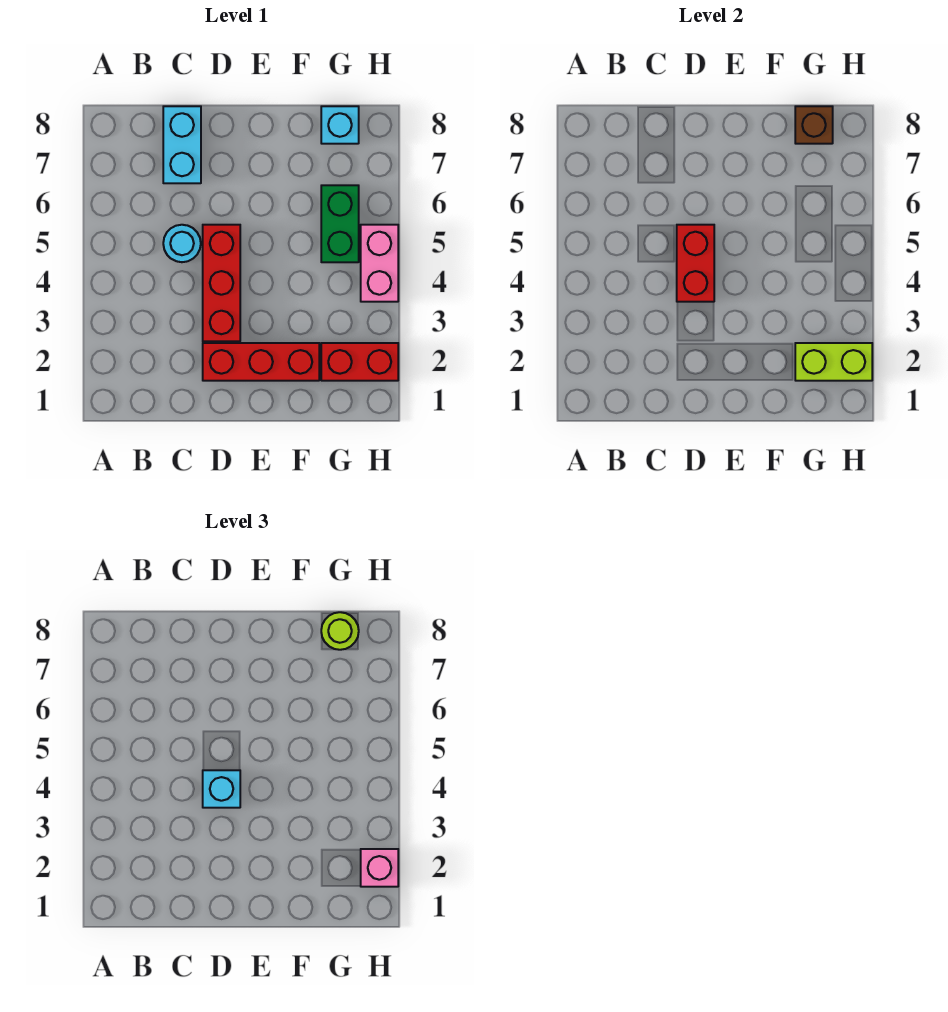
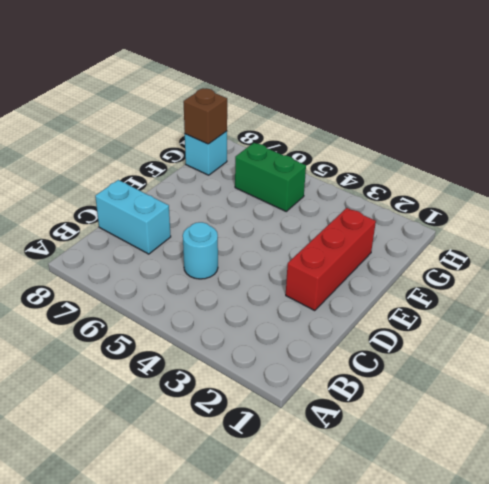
none -> red brick D3:D5 level 1
none -> red brick G2:H2 level 1
none -> pink brick H4:H5 level 1

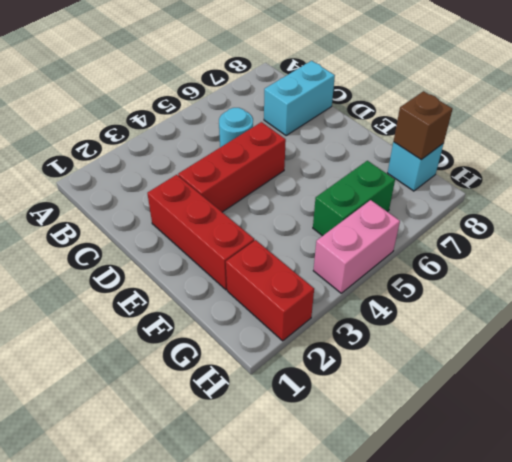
none -> red brick D4:D5 level 2
none -> lime brick G2:H2 level 2
none -> cyan brick D4 level 3

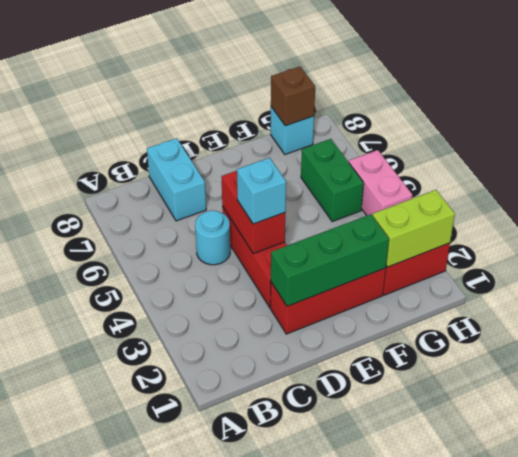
green brick D2:F2 level 2 -> none
none -> lime round brick G8 level 3
none -> pink brick H2 level 3

